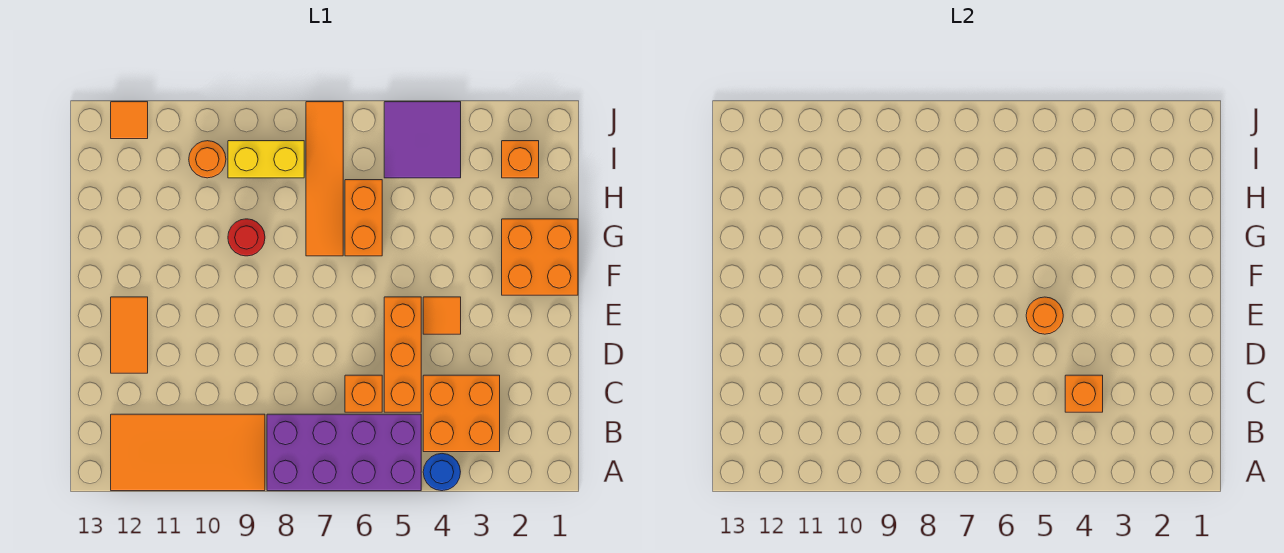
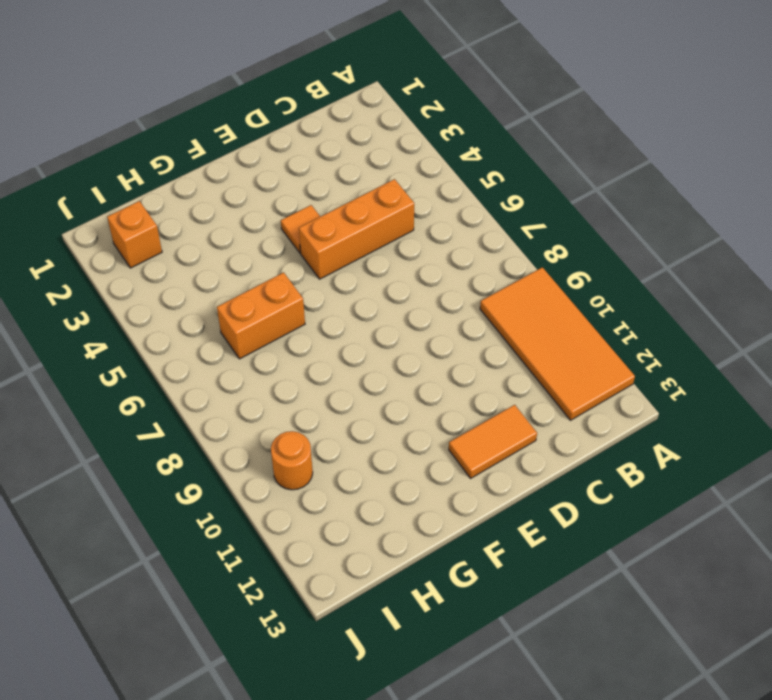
none -> blue round brick A4 level 1
none -> purple brick A5:B8 level 1
none -> orange brick B3:C4 level 1

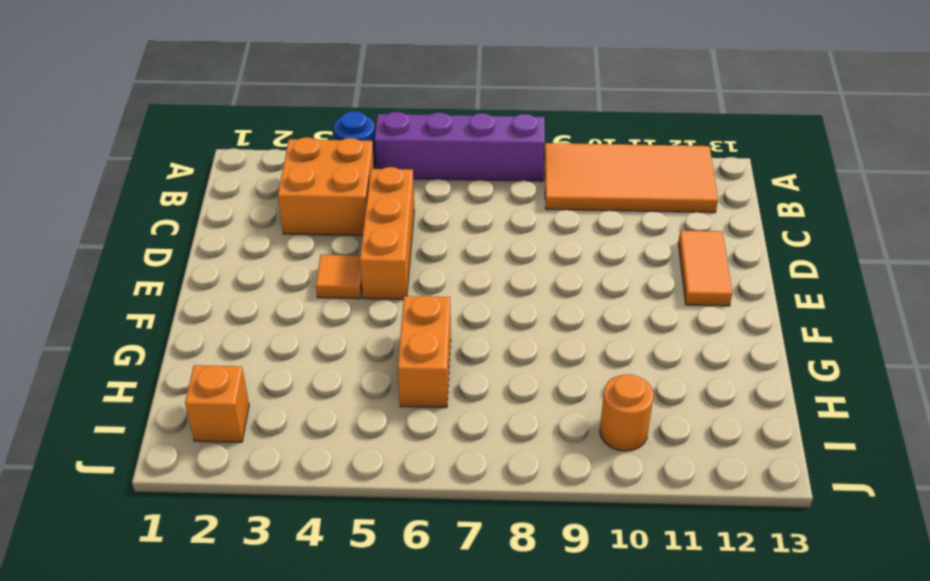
purple brick A5:A8 level 1 -> purple brick A5:B8 level 1
none -> orange brick C6 level 1
none -> orange brick F1:G2 level 1
none -> orange tile G7:J7 level 1

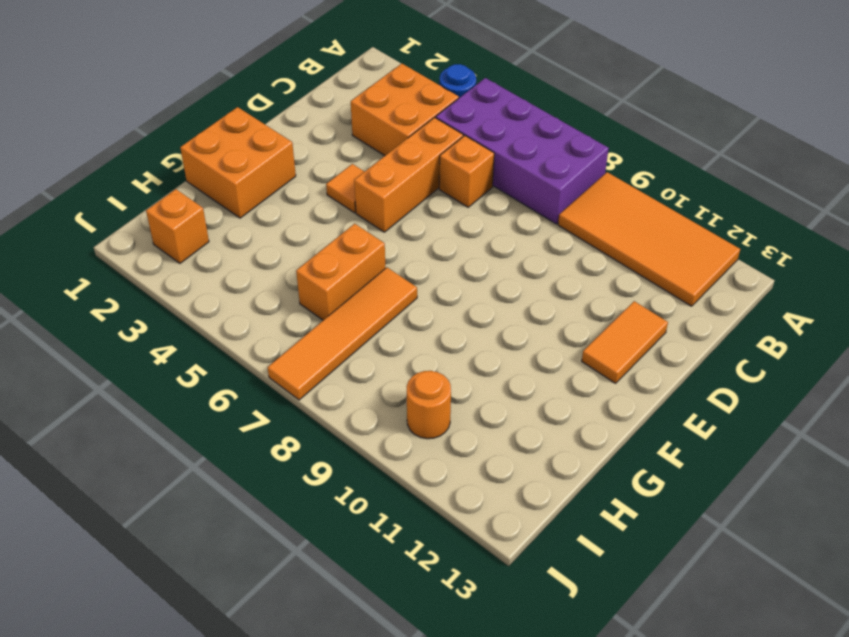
none -> red round brick G9 level 1
none -> purple tile I4:J5 level 1
none -> yellow brick I8:I9 level 1

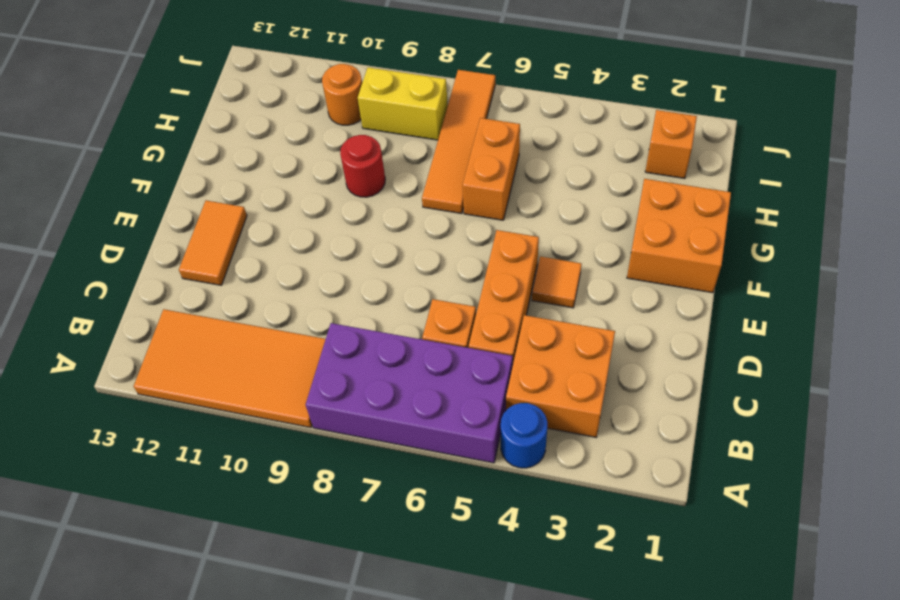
none -> purple tile I4:J5 level 1
none -> orange tile J12 level 1
none -> orange brick C4 level 2

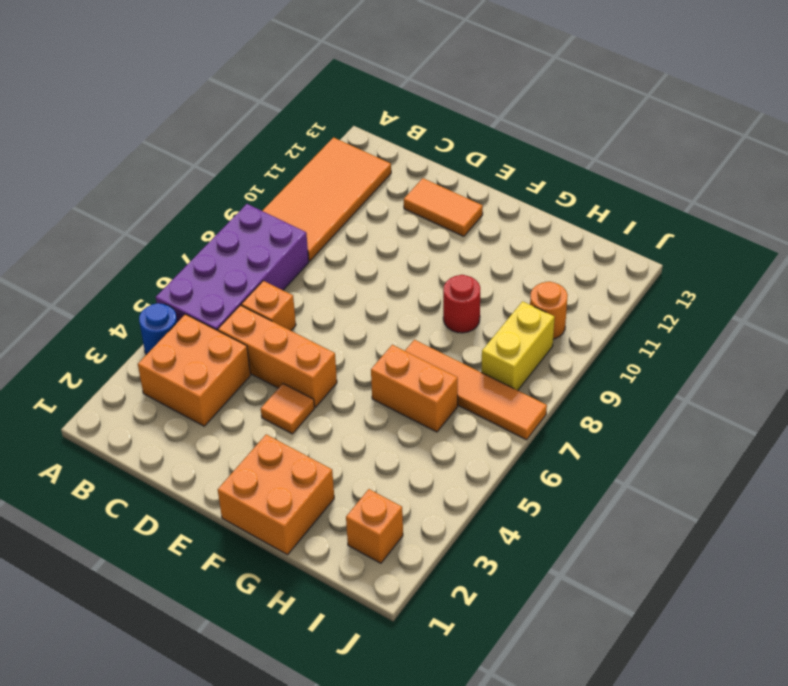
none -> purple tile I4:J5 level 1
none -> orange tile J12 level 1
none -> orange brick C4 level 2

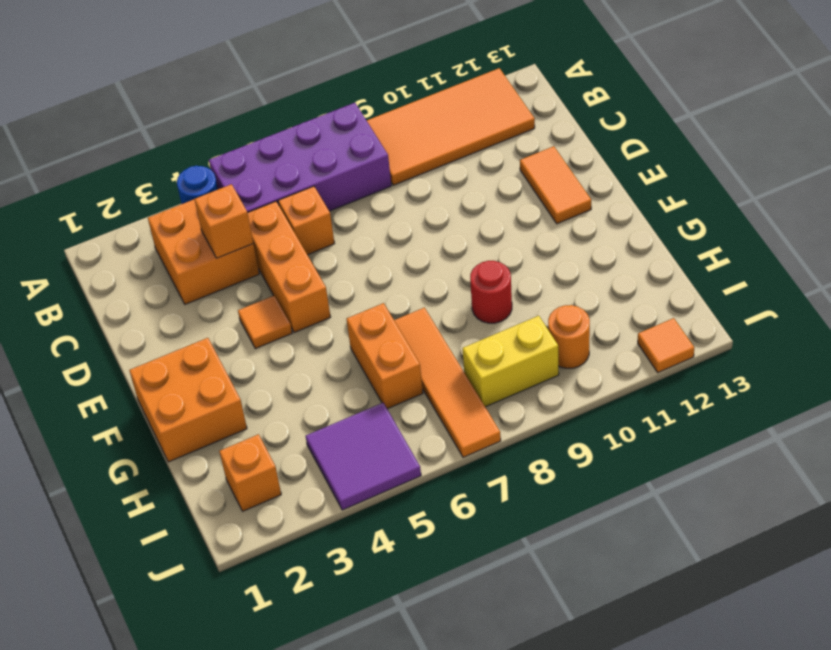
none -> orange round brick E5 level 2

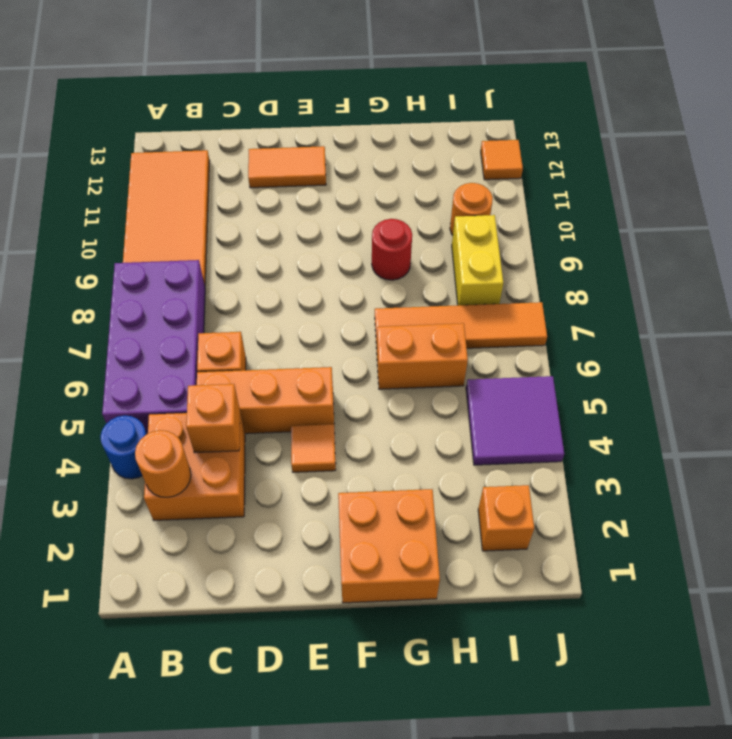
orange round brick B3 level 2 -> orange round brick E5 level 2

